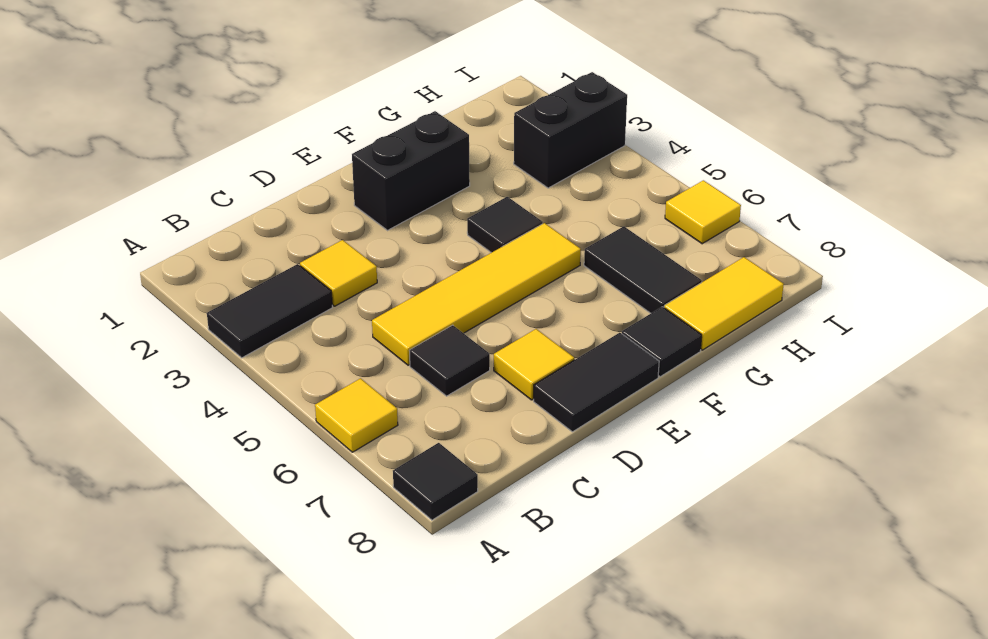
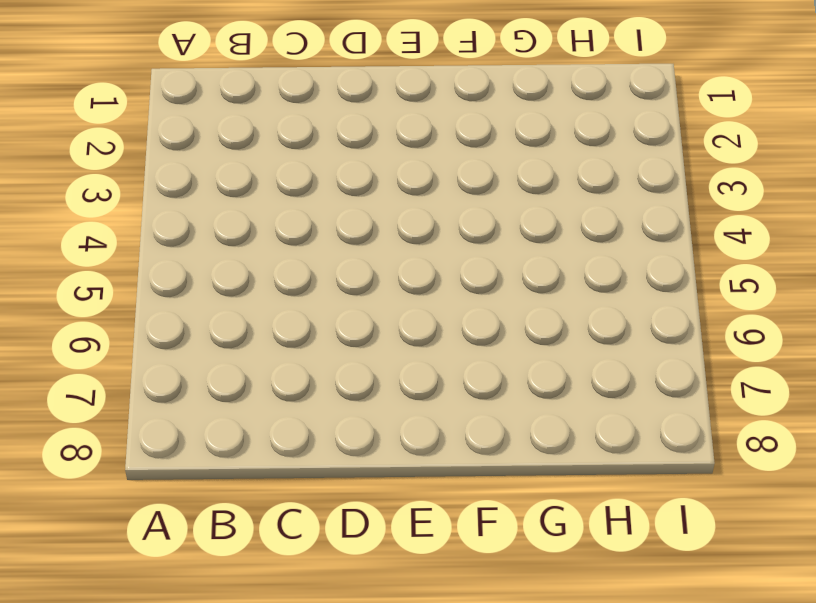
none -> black tile A3:B3 level 1
none -> yellow tile A6 level 1
none -> black tile A8 level 1

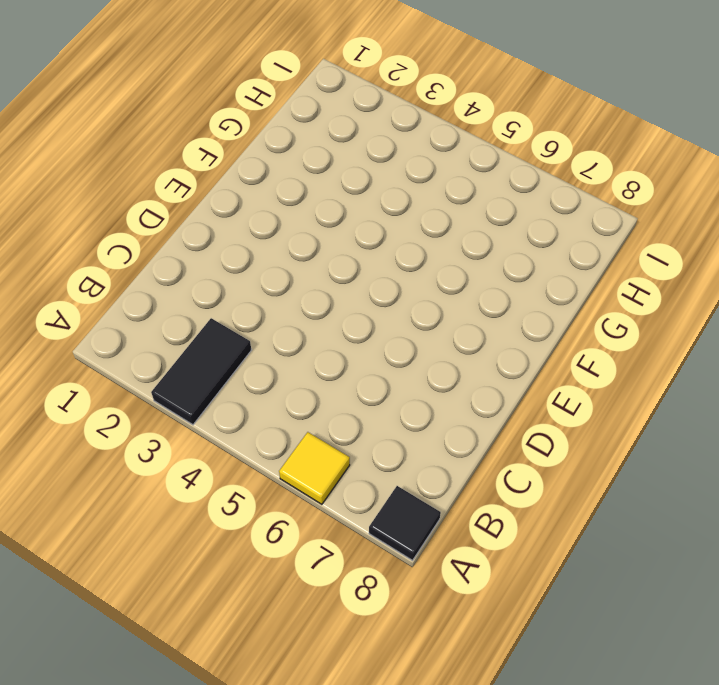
none -> yellow tile C3 level 1
none -> yellow tile C5:F5 level 1
none -> black tile C6 level 1

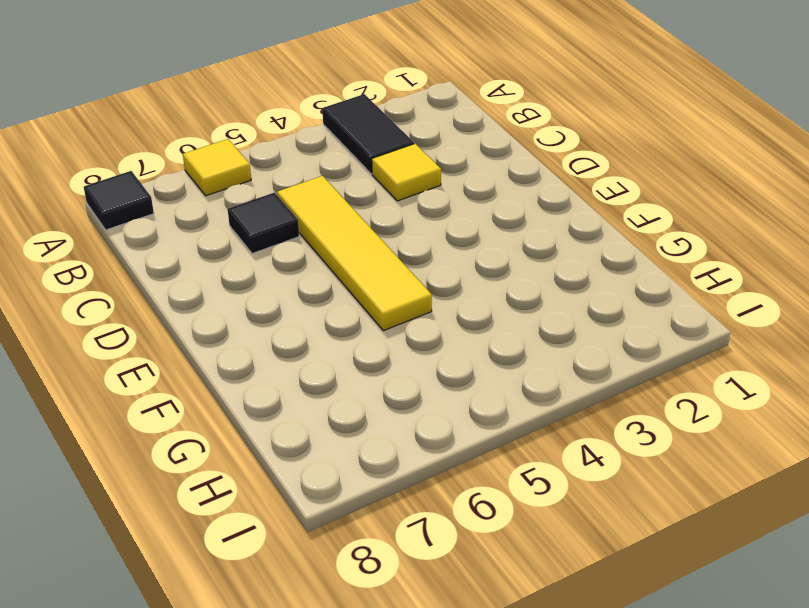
none -> yellow tile D7 level 1
none -> black tile D8:E8 level 1
none -> black brick E2:F2 level 1

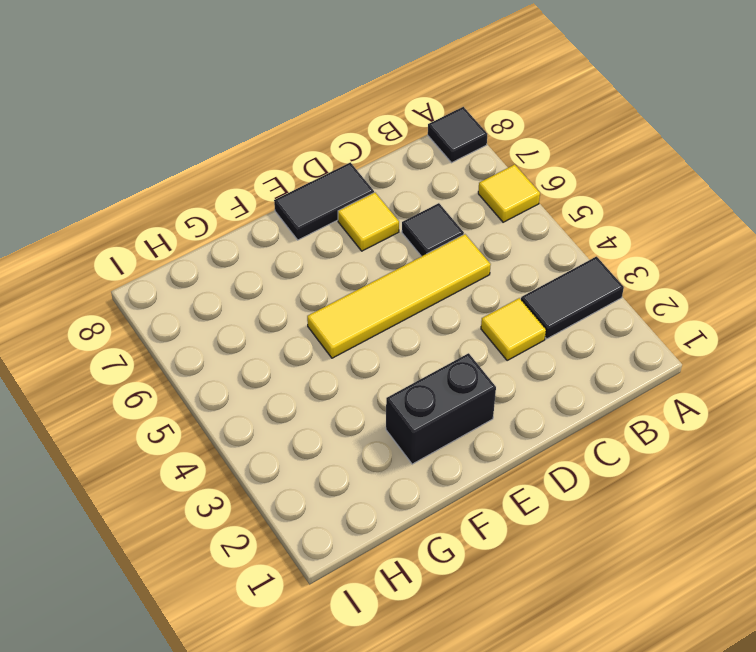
none -> black tile F4 level 1
none -> black tile F8 level 1
none -> black tile G6:G7 level 1

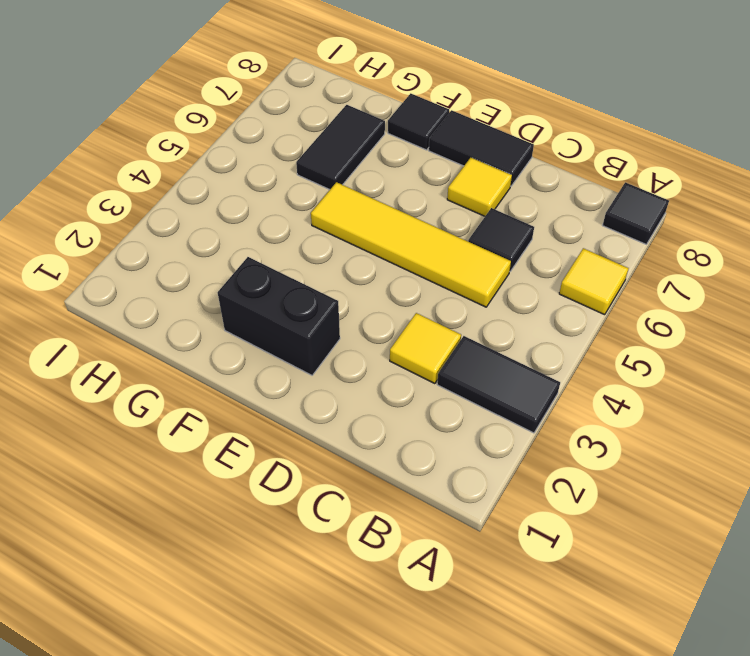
none -> black tile F4 level 1
none -> yellow tile G8:H8 level 1
none -> black brick H3:I3 level 1

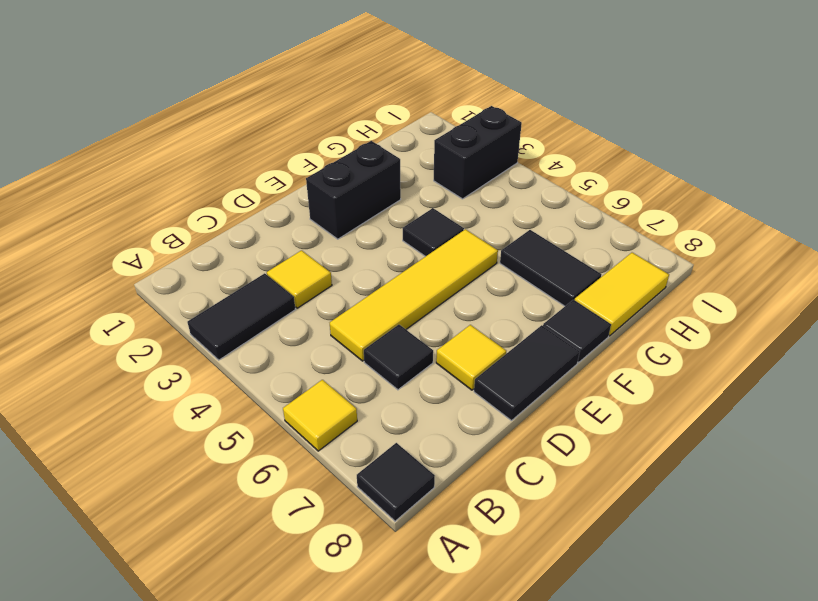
none -> yellow tile I6 level 1

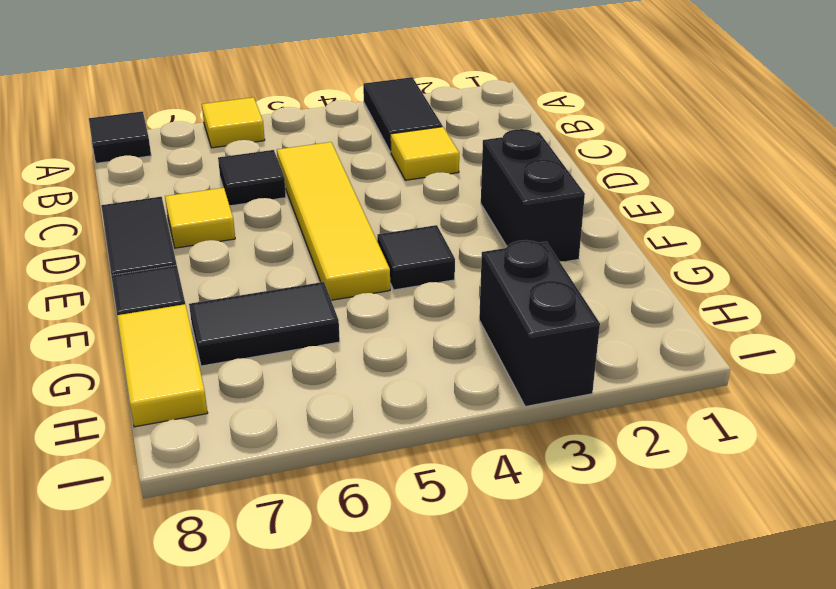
none -> yellow tile I6 level 1

